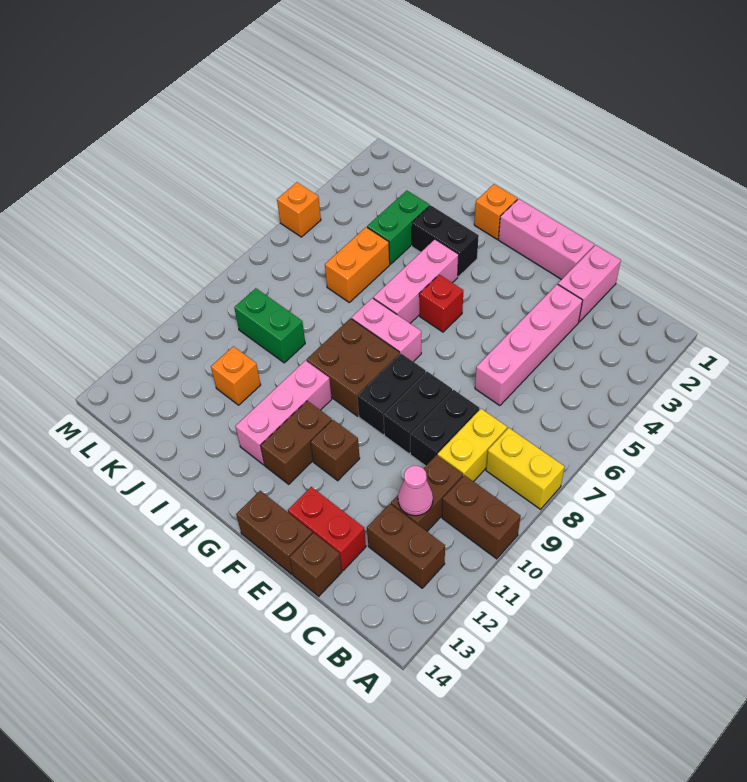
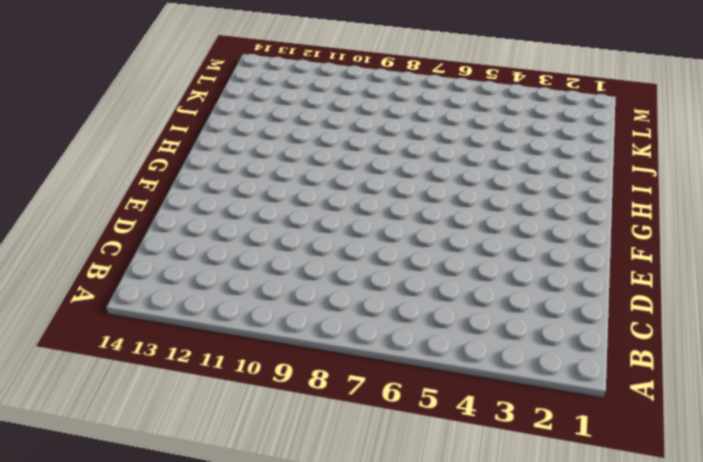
none -> yellow brick A8:B8 level 1
none -> brown brick A10:B10 level 1
none -> brown brick B12:C12 level 1

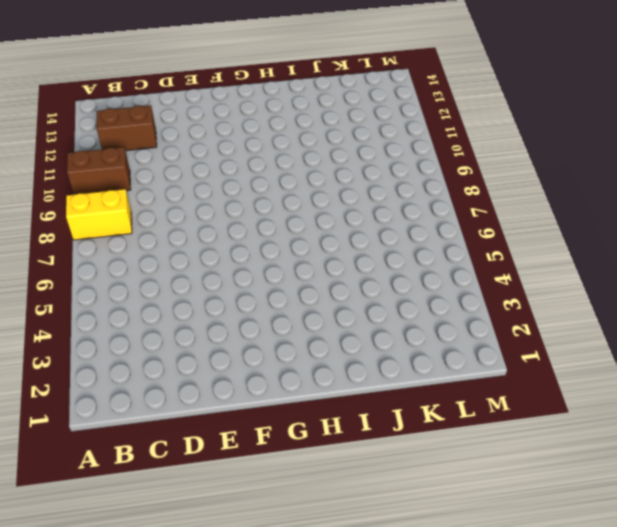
none -> yellow brick C8:C9 level 1
none -> brown brick C10:C11 level 1
none -> pink brick D1:D2 level 1

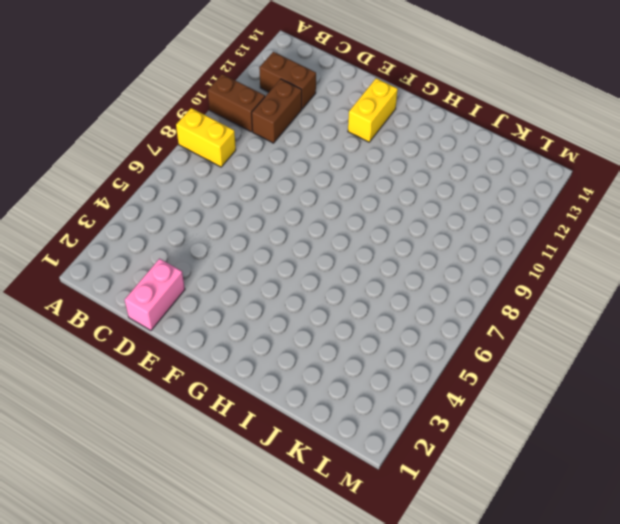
yellow brick F12:F13 level 1 -> yellow brick C8:C9 level 1
none -> pink brick D3:D6 level 1
none -> black brick D8:D9 level 1
none -> red brick D13:E13 level 1

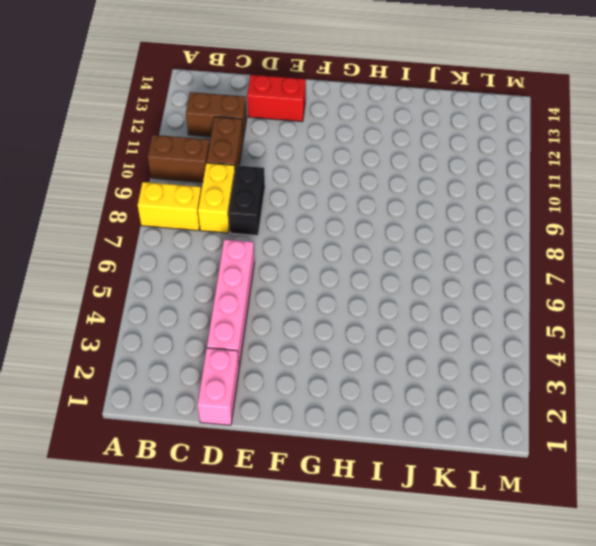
none -> brown brick D14 level 1
none -> pink brick E1:G1 level 1
none -> black brick E8:E9 level 1

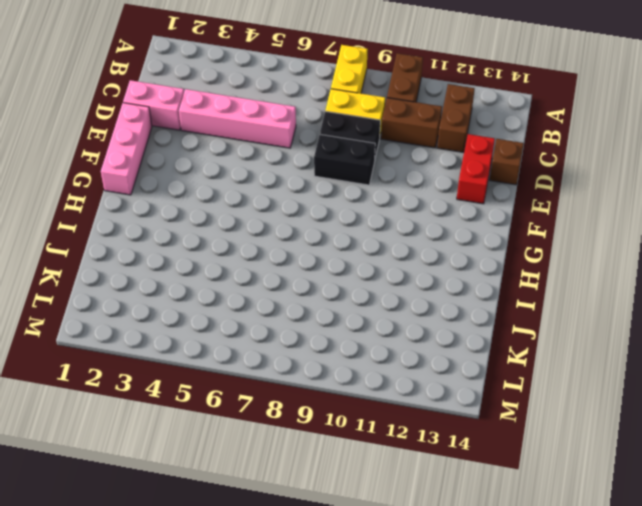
none -> brown brick E14:F14 level 1
none -> black brick F8:F9 level 1
none -> brown brick F11 level 1

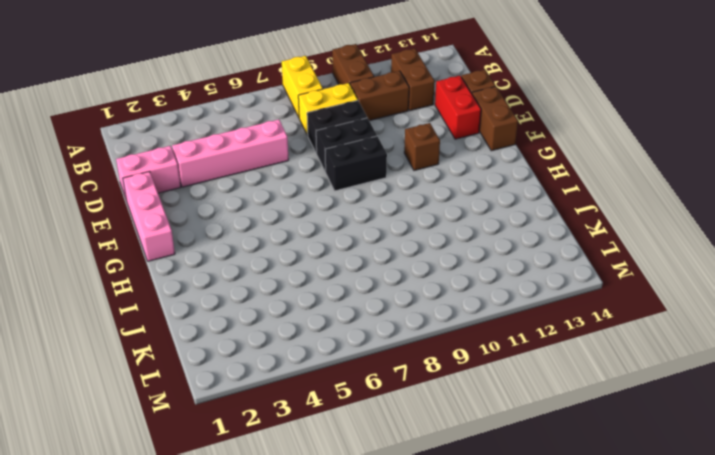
none -> red brick G5 level 1
none -> pink brick G7:H7 level 1
none -> brown brick G8:H9 level 1

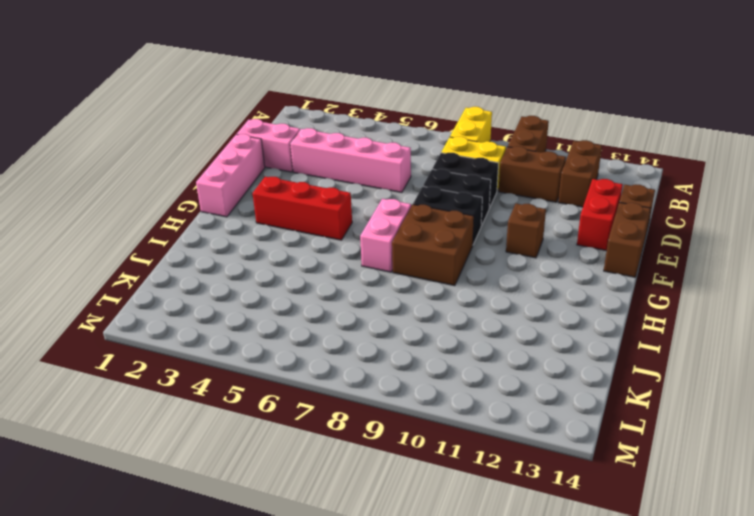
red brick G3:G5 level 1 -> red brick G5 level 1
none -> brown brick G11:G12 level 1
none -> orange brick H1 level 1
none -> black brick H3:I3 level 1

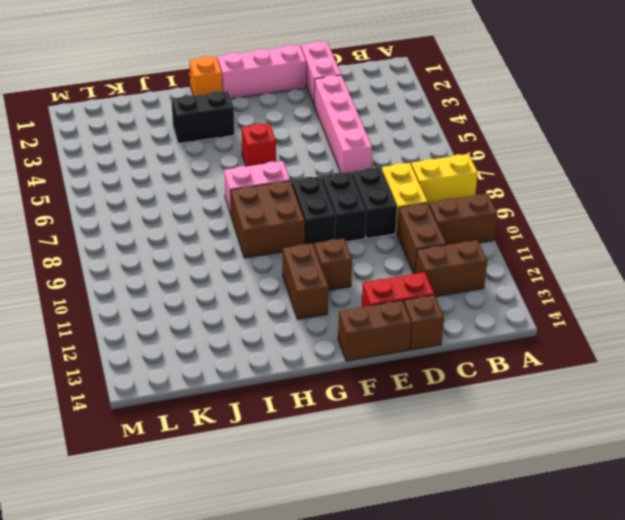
none -> pink brick H4:H6 level 1
none -> pink brick H10:H12 level 1
none -> green brick J3:J4 level 1

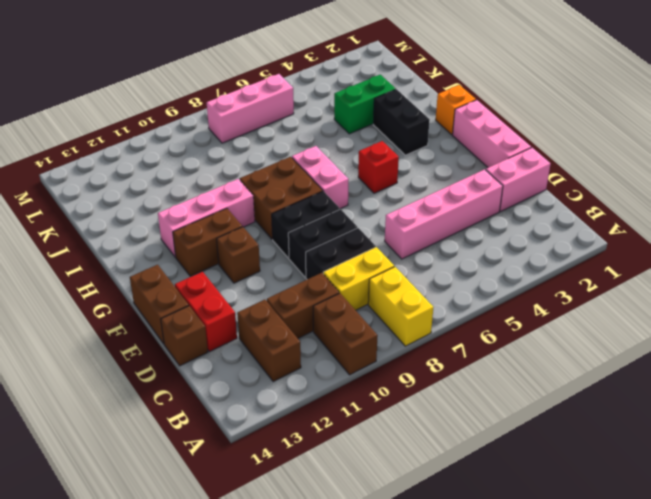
pink brick L6:L8 level 1 -> pink brick H4:H6 level 1
none -> orange brick J5:J6 level 1
none -> green brick J9:K9 level 1
none -> orange brick J11 level 1

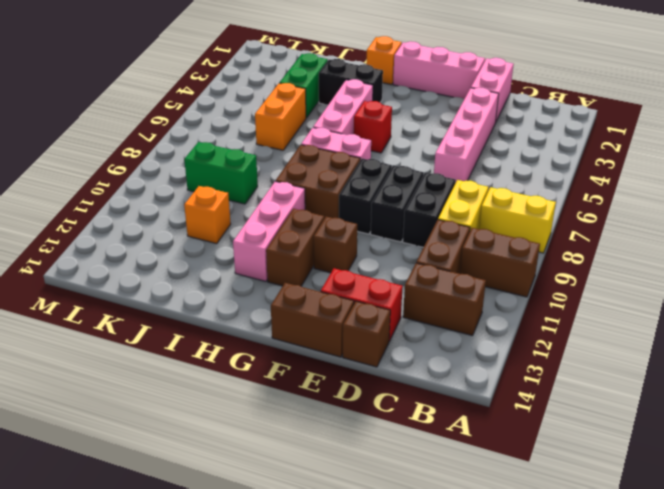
none -> orange brick M5 level 1
none -> pink cone C11 level 2

